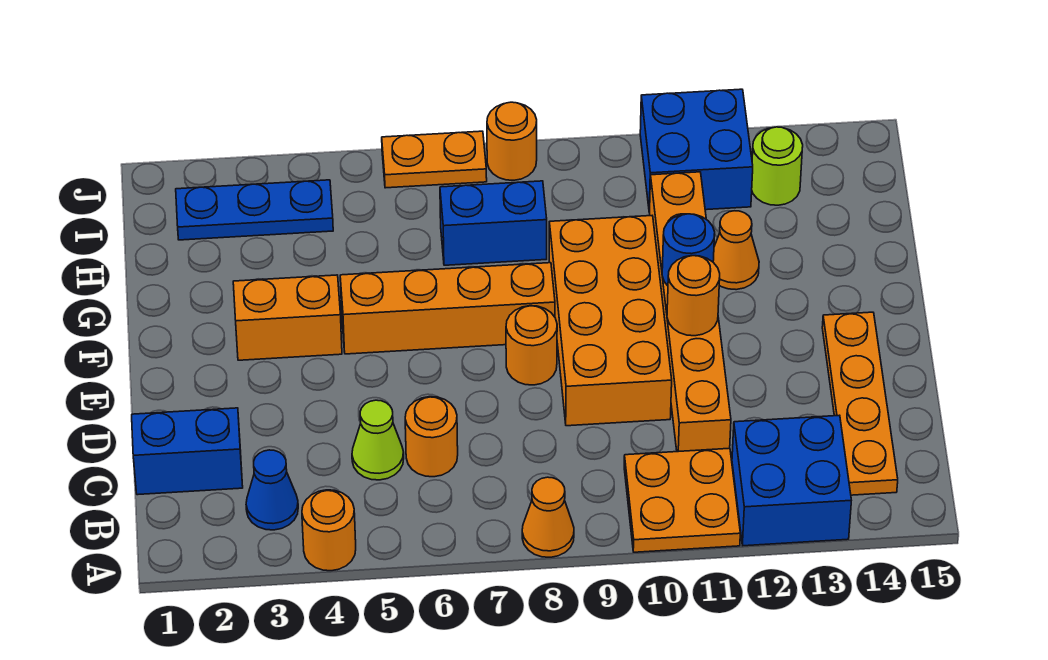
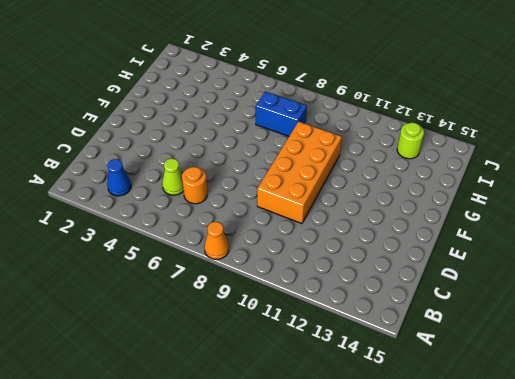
none -> orange round brick A4 level 1
none -> orange plate A10:B11 level 1
none -> blue brick A12:B13 level 1

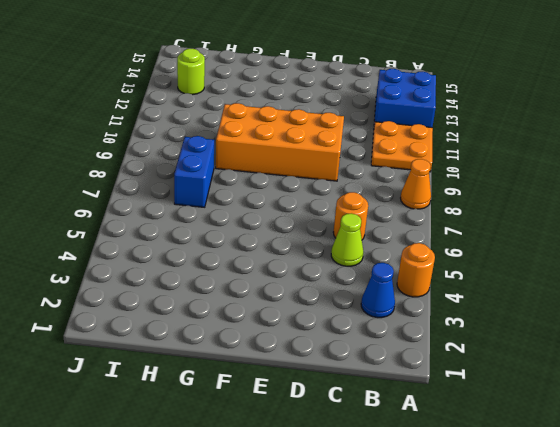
none -> orange plate B14:E14 level 1
none -> blue brick C1:C2 level 1
none -> orange brick C11:H11 level 1

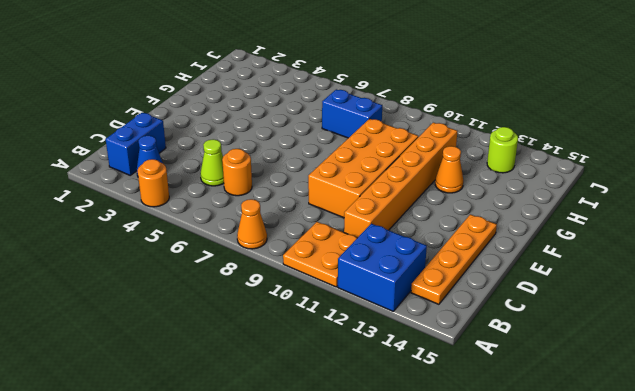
blue brick B2:C2 level 1 -> blue brick C1:C2 level 1
none -> orange round brick E8 level 1
none -> orange brick F3:F4 level 1
none -> orange brick F5:F8 level 1

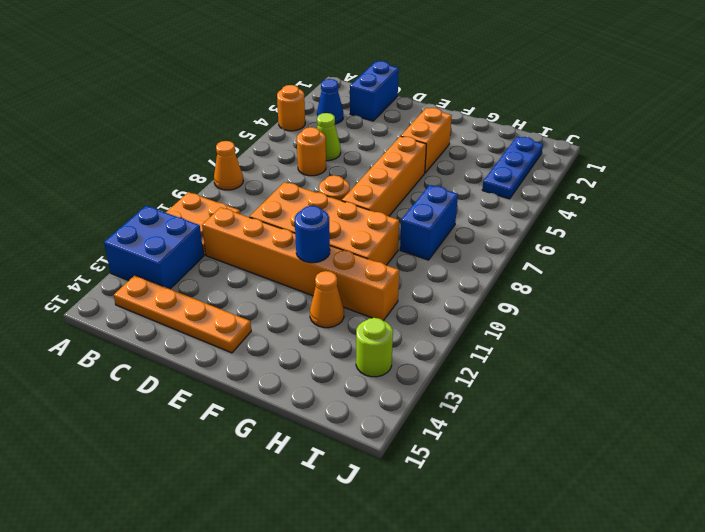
none -> blue brick I11:J12 level 1
none -> orange plate J6:J7 level 1
none -> orange round brick J8 level 1

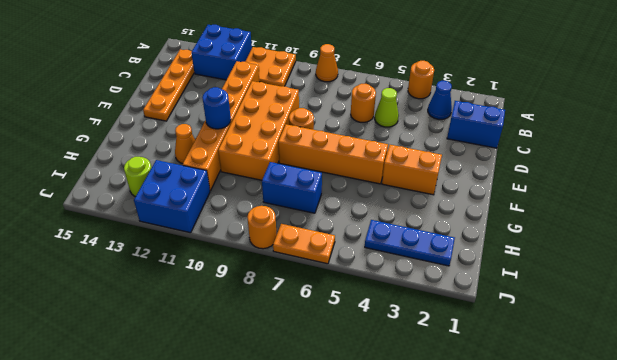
none -> orange round brick E11 level 2

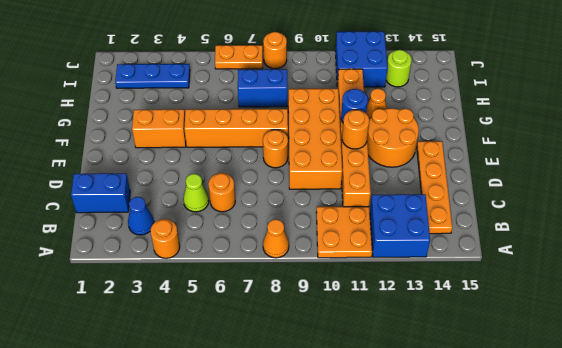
orange round brick E12:F13 level 1 -> none

